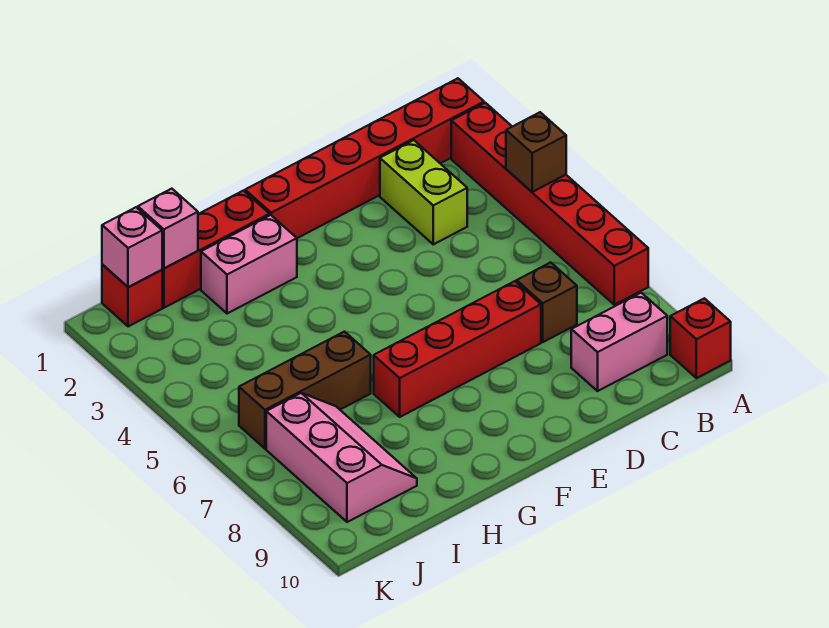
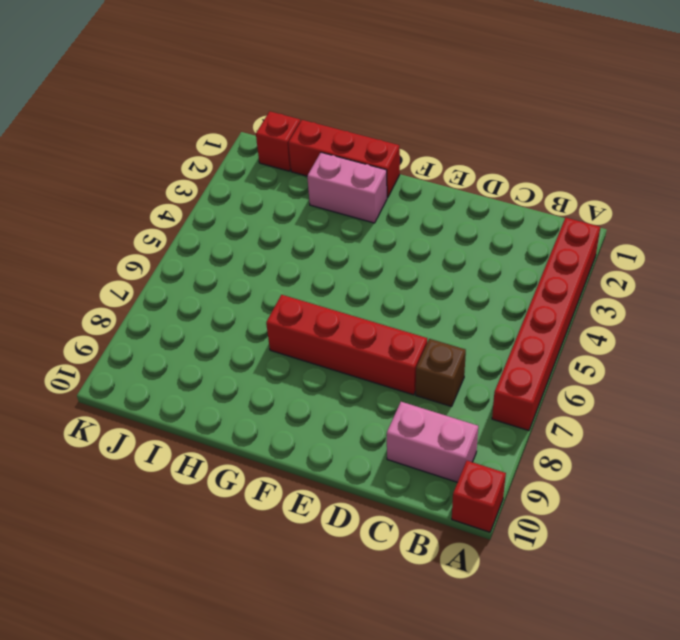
none -> red brick A1:F1 level 1
none -> lime brick C2:C3 level 1
none -> brown brick H6:J6 level 1

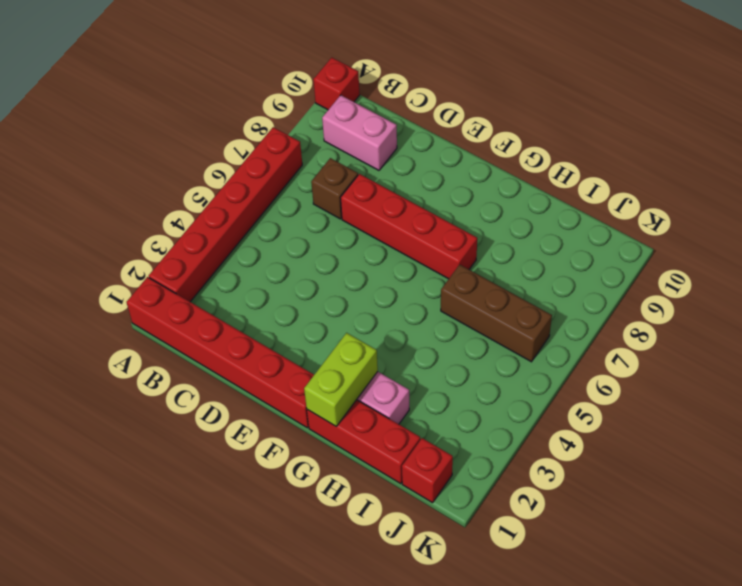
lime brick G1:G2 level 2 -> lime brick C2:C3 level 1
none -> pink slope I7:J9 level 1 top J
none -> brown brick A4 level 2
none -> pink brick I1 level 2

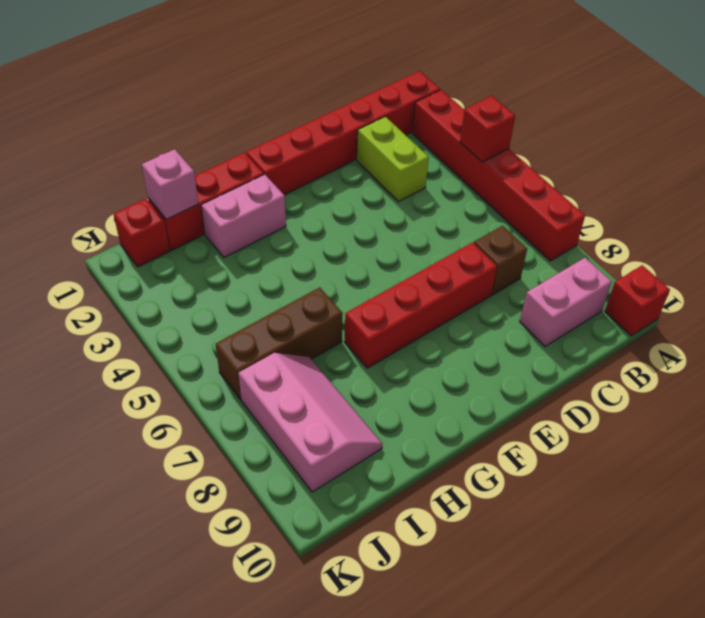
red brick A4 level 2 -> brown brick A4 level 2
none -> pink brick J1 level 2

